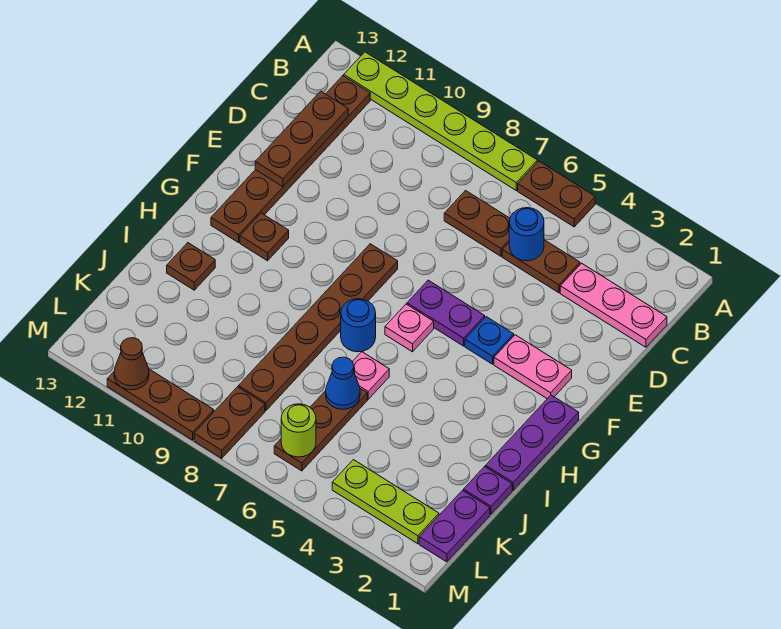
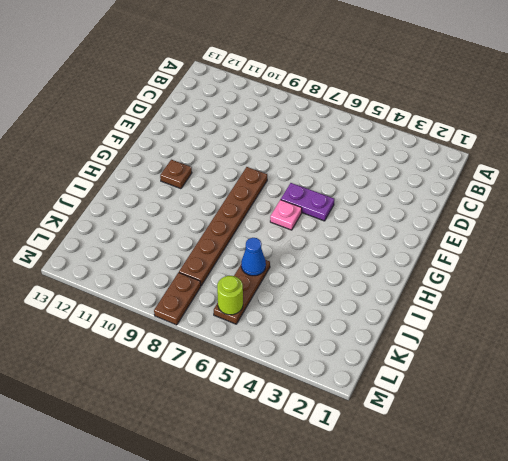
none -> brown plate A5:A6 level 1
none -> lime plate A7:A12 level 1
none -> brown plate B12:G12 level 1

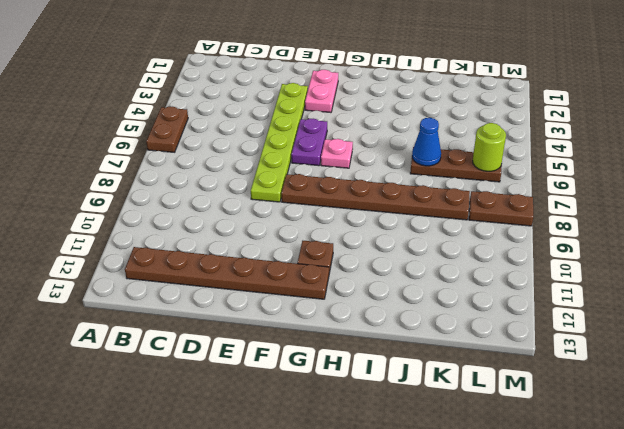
lime plate E3:E8 level 1 -> lime plate A7:A12 level 1
none -> pink plate C1:C3 level 1
none -> brown plate C4:C5 level 1
none -> brown plate C6:C7 level 1

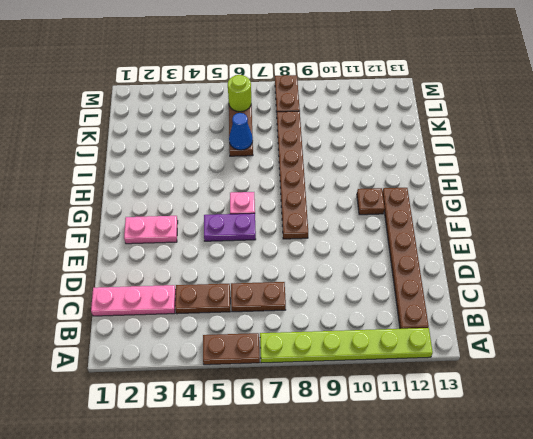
none -> blue plate F4 level 1
none -> purple plate G1:I1 level 1
none -> blue round brick H7 level 1

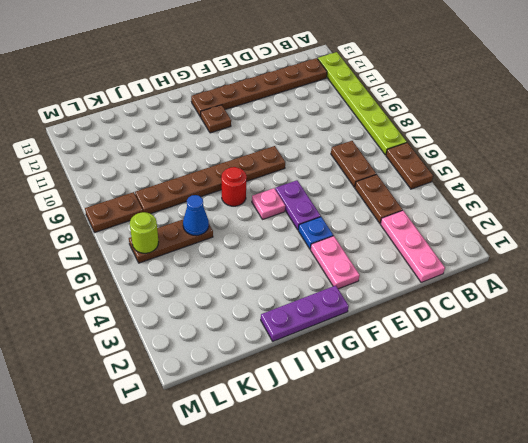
red round brick H7 level 1 -> blue round brick H7 level 1
none -> pink plate I6 level 1
none -> brown plate I12 level 1
none -> purple plate J1 level 1

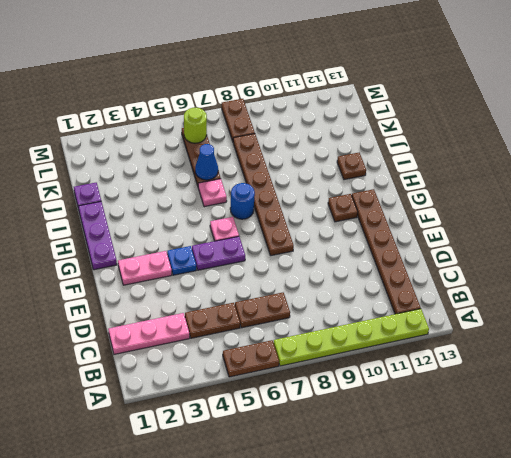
none -> purple plate K1:L1 level 1
none -> lime plate L2:L4 level 1
none -> brown plate M9:M11 level 1

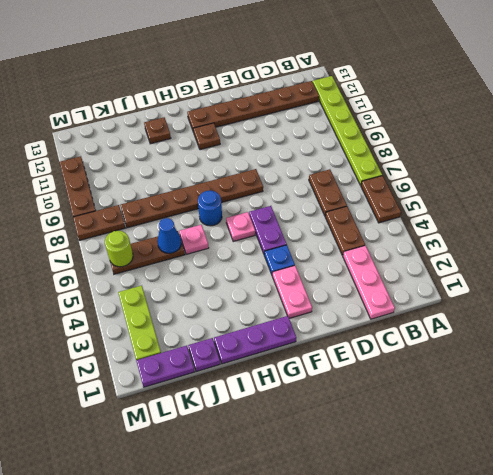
none -> blue round brick C5 level 2
none -> brown plate C12:E12 level 2
none -> brown cone M11 level 2

